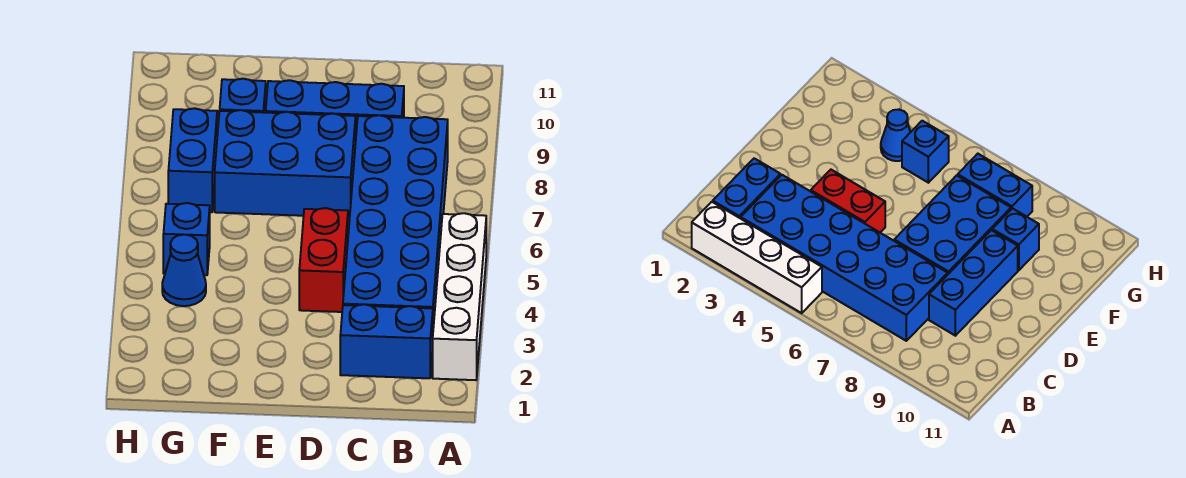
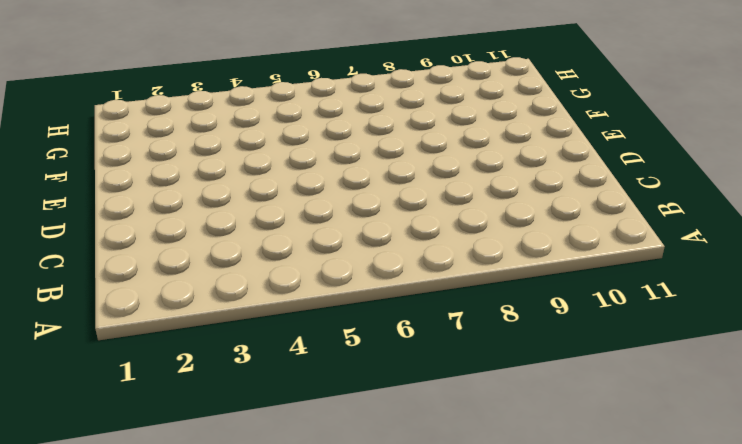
none -> white brick A2:A5 level 1
none -> blue brick B2:C2 level 1

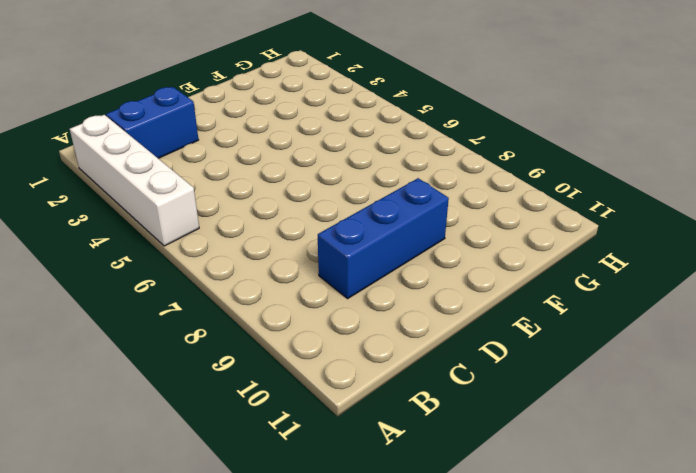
none -> blue brick B3:C8 level 1
none -> red brick D4:D5 level 1

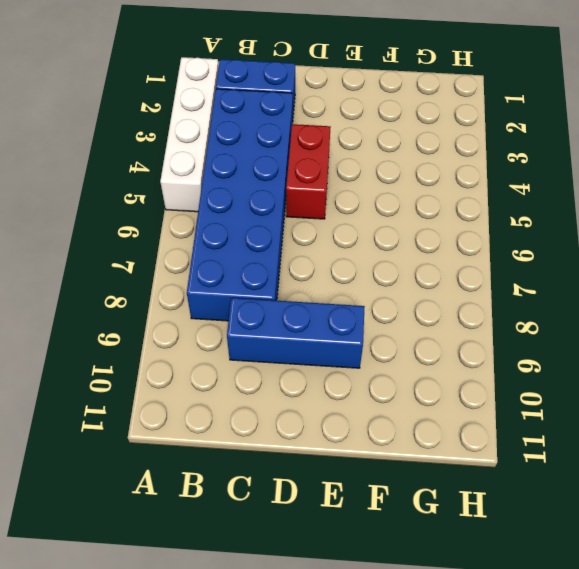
none -> blue brick D7:F8 level 1
none -> blue brick F9 level 1

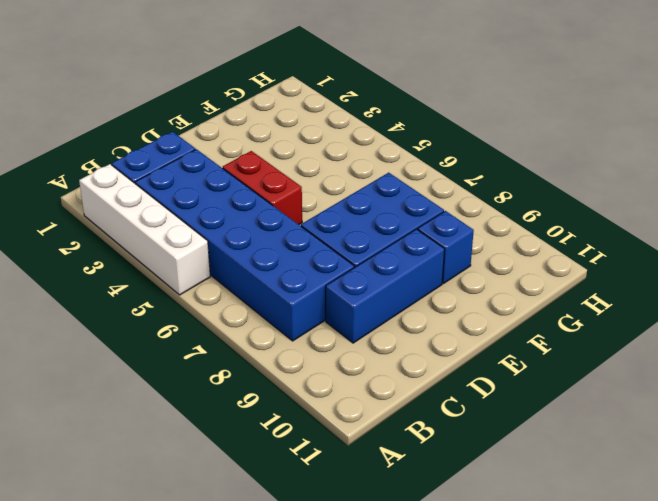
none -> blue cone G4 level 1
none -> blue brick G5 level 1

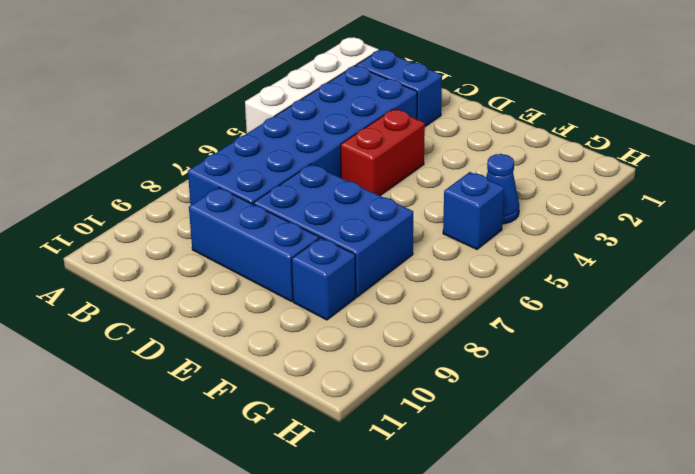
none -> blue brick G7:G8 level 1

